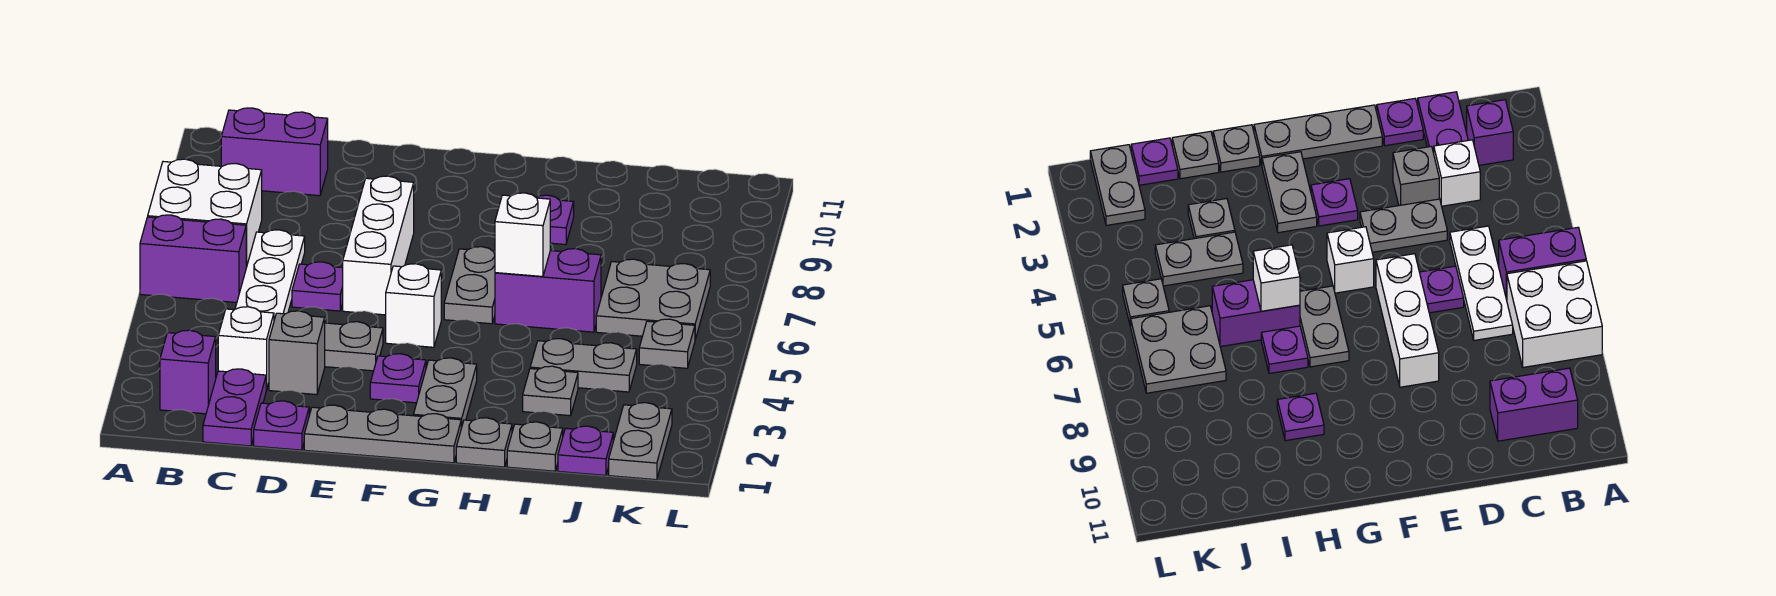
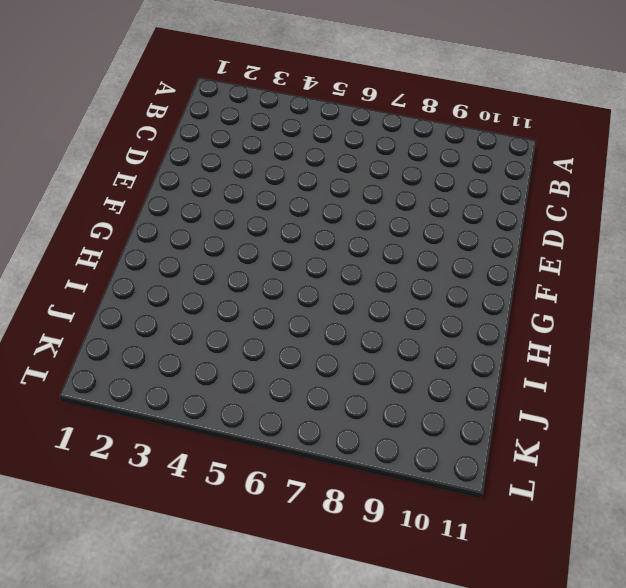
none -> purple brick A6:B6 level 1
none -> white brick A7:B8 level 1
none -> purple brick B2 level 1

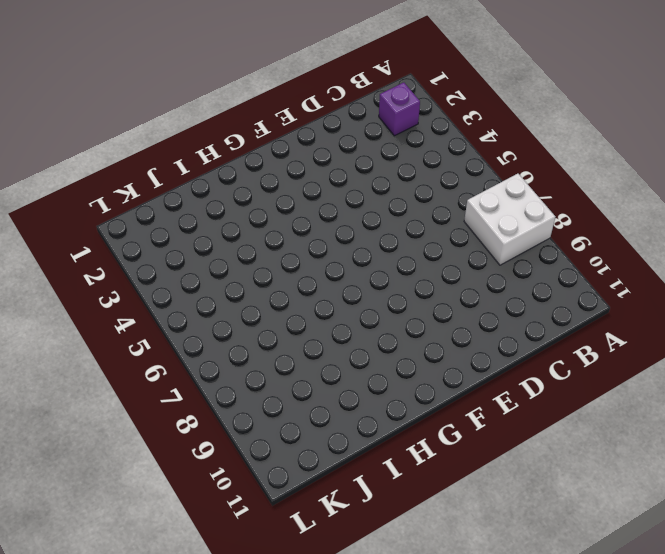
none -> purple brick A6:B6 level 1
none -> purple brick B10:C10 level 1
none -> purple plate C1:C2 level 1

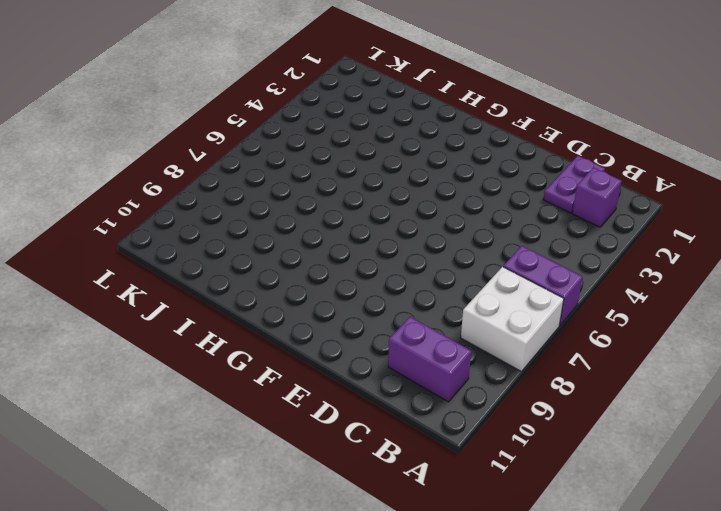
none -> white brick C3 level 1
none -> white plate C5:C7 level 1
none -> purple plate D1 level 1

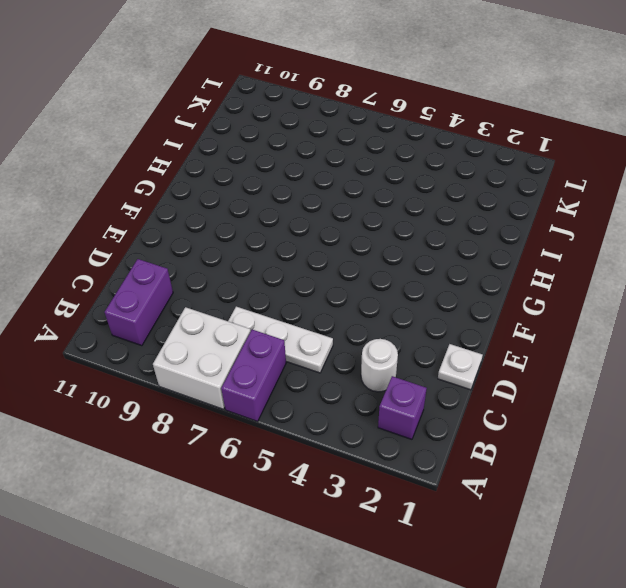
white round brick C3 level 1 -> white brick C3 level 1
white plate D1 level 1 -> purple plate D1 level 1
none -> purple plate C1:C2 level 1
none -> grey brick D3 level 1
none -> grey plate D4:E4 level 1

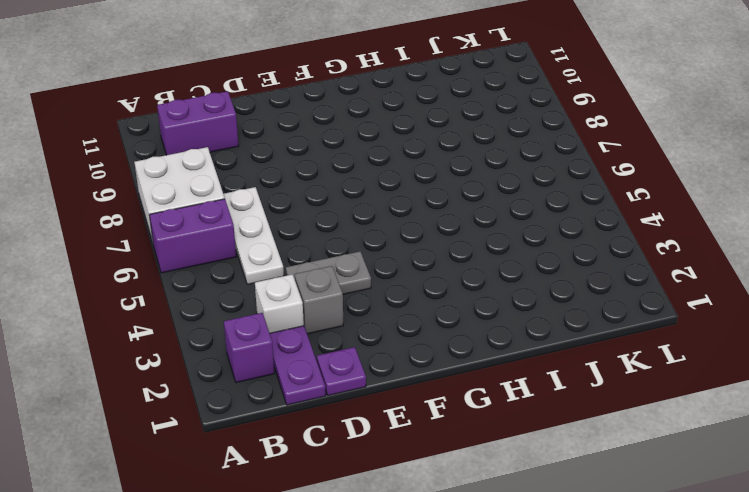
none -> purple plate D6 level 1
none -> grey plate E1:G1 level 1
none -> white brick E6:E8 level 1

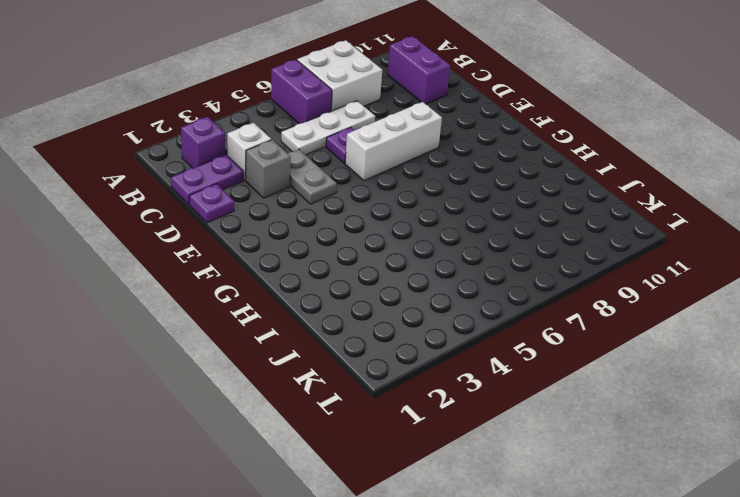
none -> grey plate E1:G1 level 1
none -> purple plate F3 level 1
none -> white brick F5 level 1

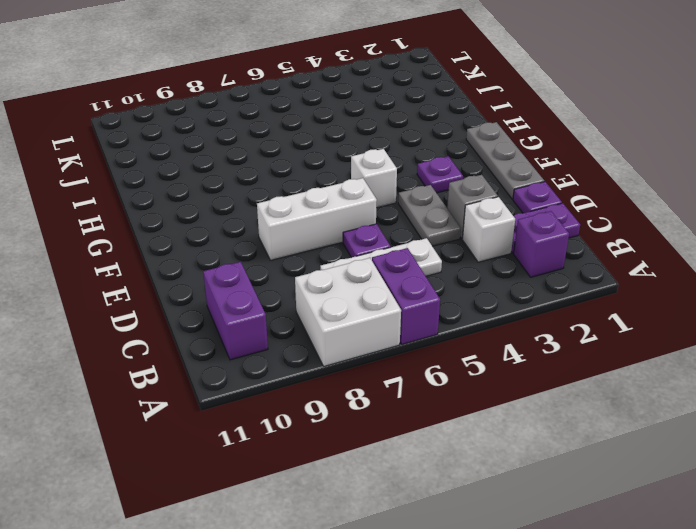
none -> grey plate G2:G3 level 1
none -> grey plate G6:G7 level 1
none -> grey plate H1 level 1

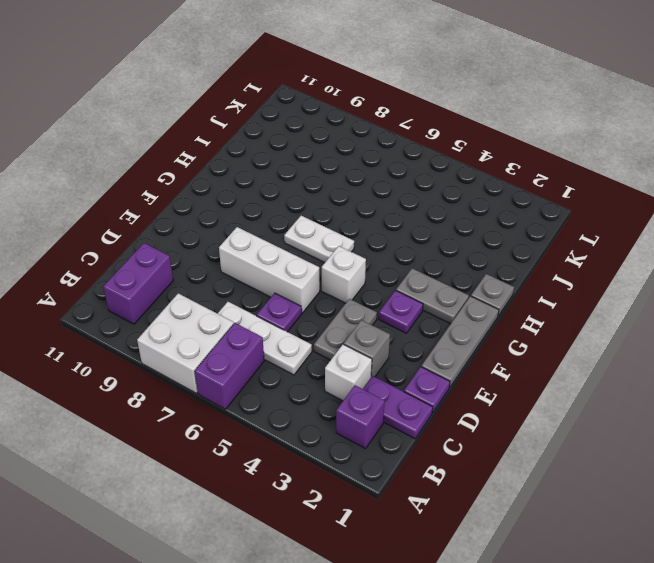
white plate G6:G7 level 1 -> grey plate G6:G7 level 1
none -> purple brick H6:I6 level 1
none -> purple plate H7 level 1
none -> purple plate H9 level 1

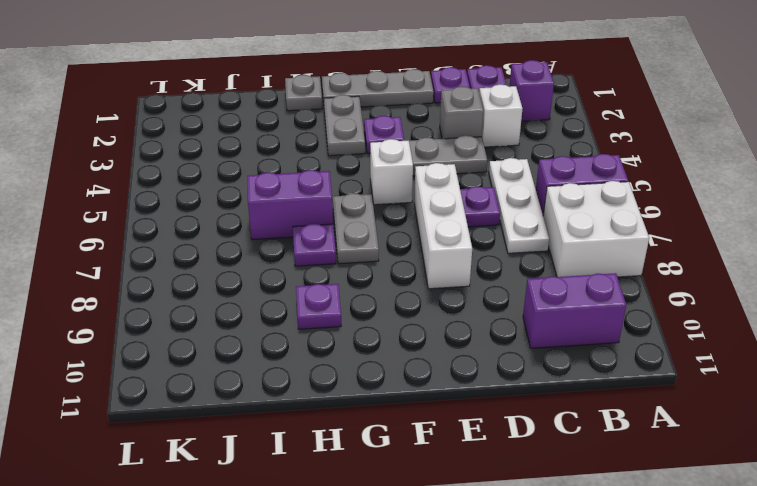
none -> grey plate I1 level 1
none -> grey plate I3 level 1
none -> grey plate I4:J4 level 1

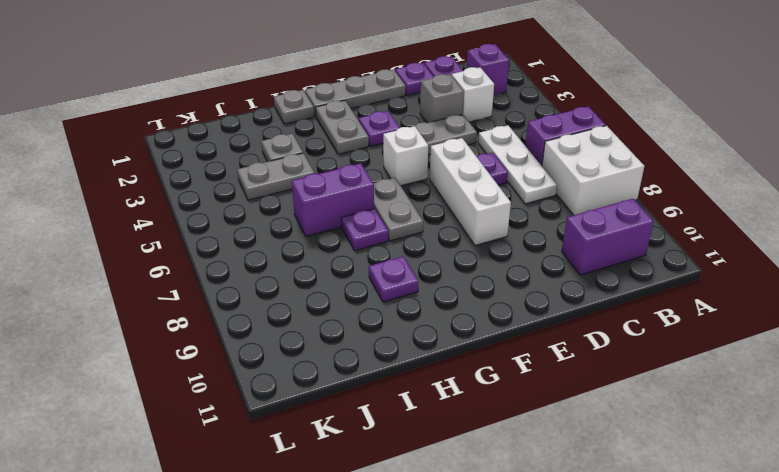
none -> grey plate I1 level 1
none -> purple plate J1 level 1
none -> grey plate J6:K7 level 1

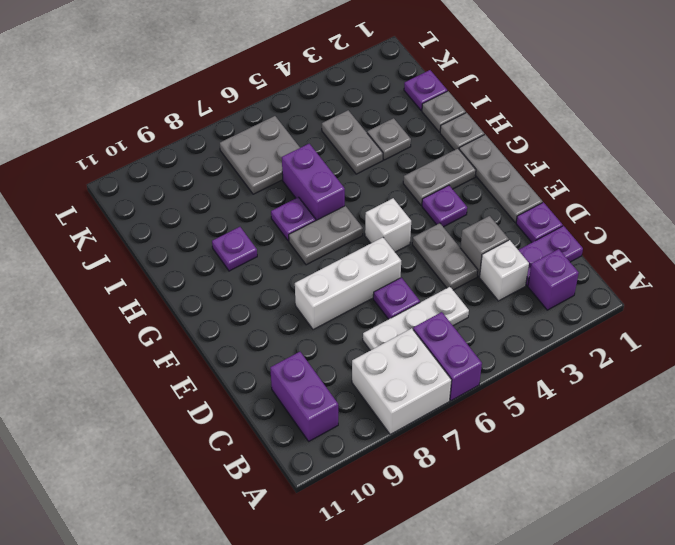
none -> grey plate K1:K2 level 1
none -> grey plate K5 level 1
none -> white brick H6 level 2

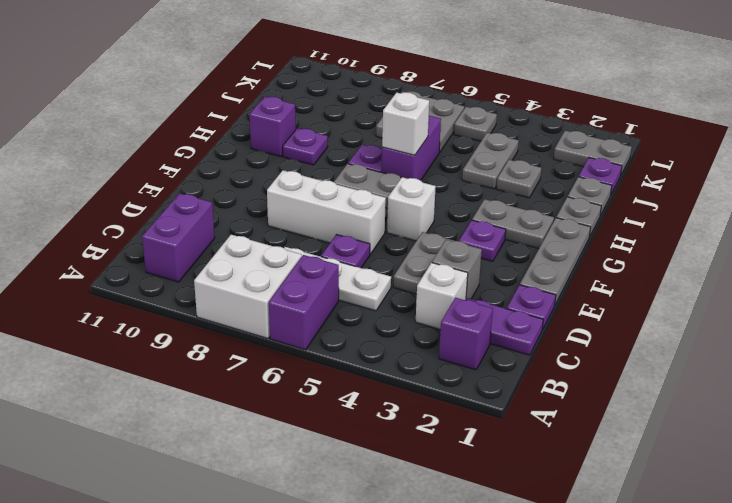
purple brick H10 level 1 -> none

